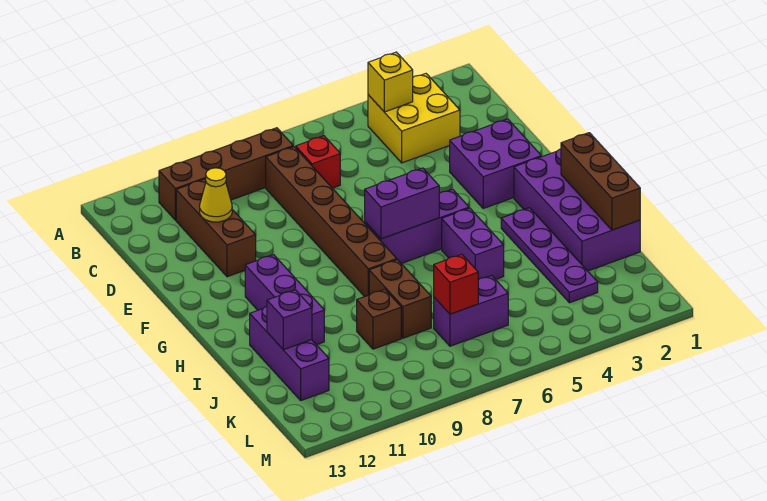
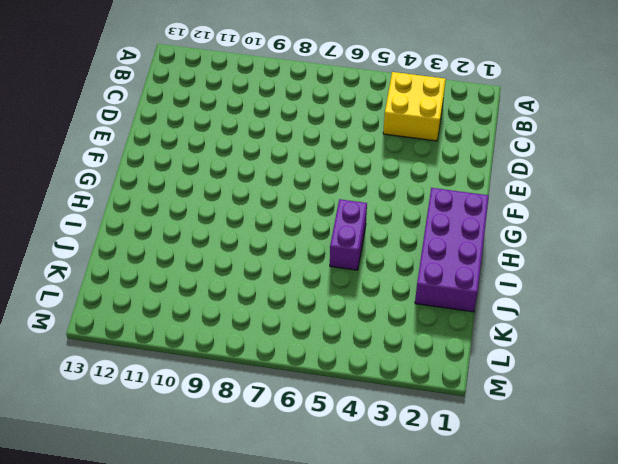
none -> brown brick B8:B11 level 1
none -> red brick C7 level 1
none -> brown brick C8:H8 level 1

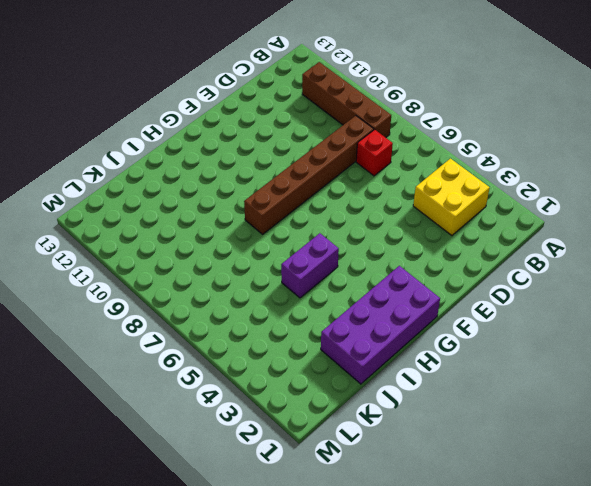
none -> brown brick C11:E11 level 1
none -> purple brick E2:F3 level 1
none -> purple brick G5:G7 level 1

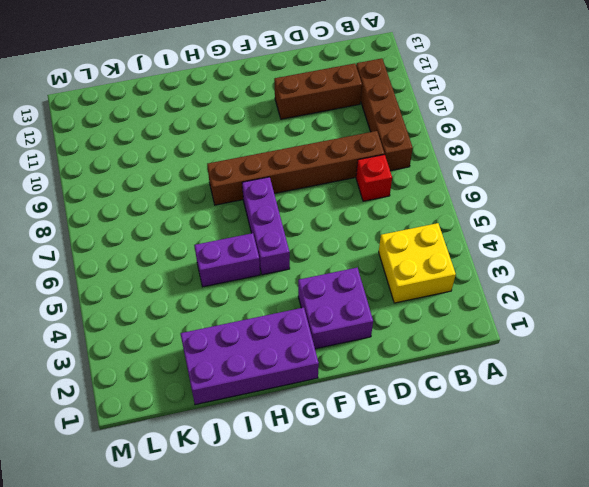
none -> purple brick G11:I11 level 1
none -> purple plate H3:K3 level 1
none -> brown brick I8:J8 level 1

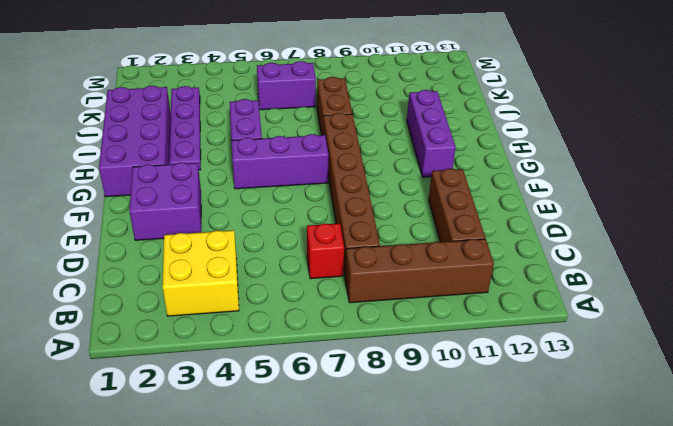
none -> purple brick I12:K12 level 1
none -> brown brick J9 level 1
none -> yellow brick B4 level 2

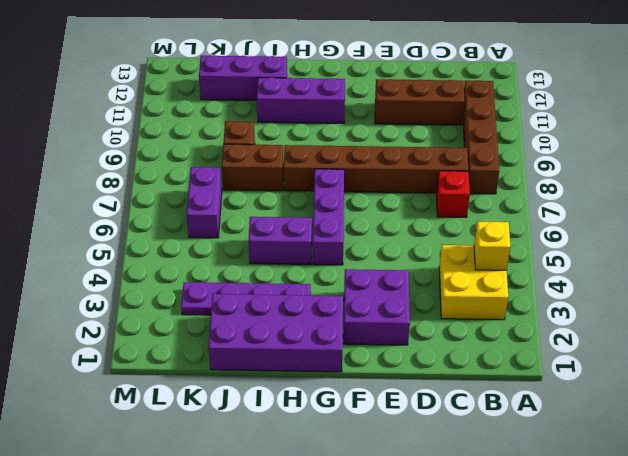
none -> yellow cone D11 level 2
none -> purple brick G6:G7 level 2
none -> brown brick H1:J1 level 2

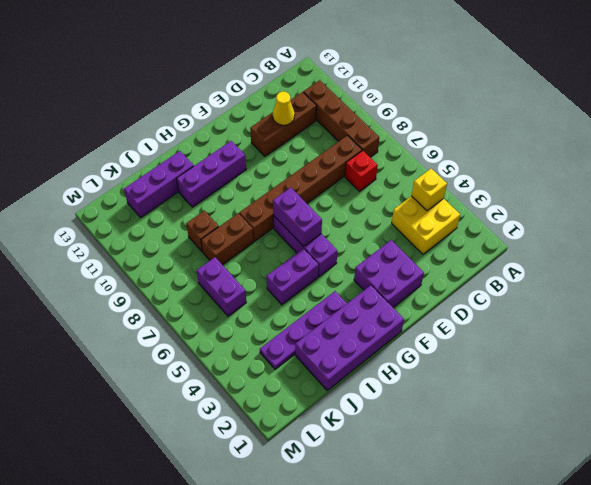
none -> brown brick H1:J1 level 2
none -> purple brick J12 level 2
none -> red brick K7 level 2

